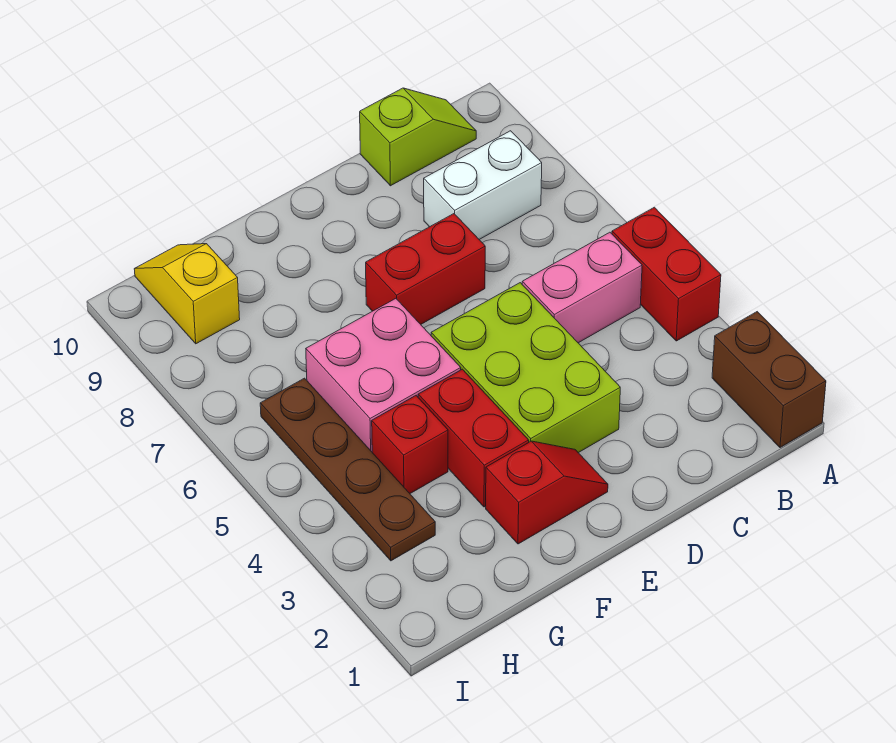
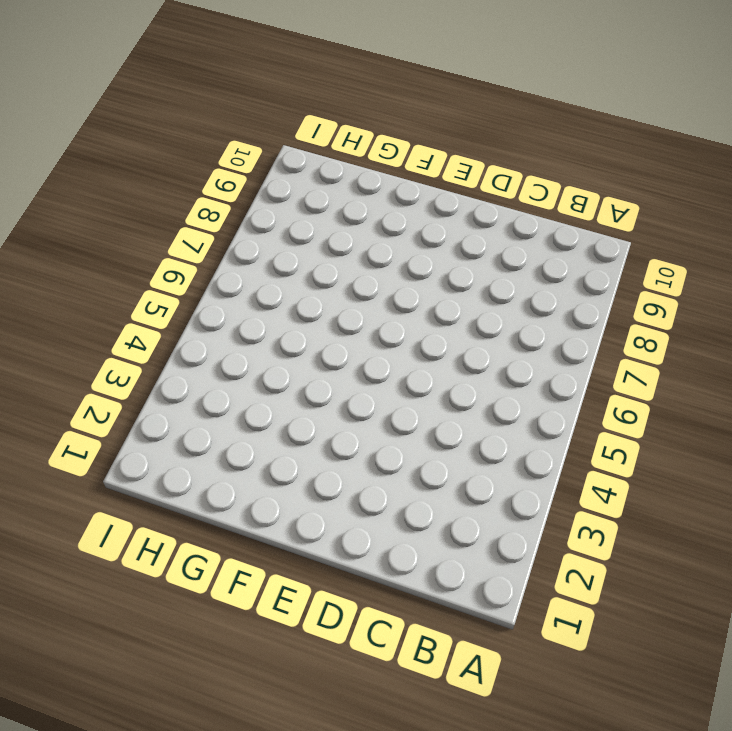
none -> brown brick A1:A2 level 1
none -> red brick A4:A5 level 1
none -> pink brick B5:C5 level 1

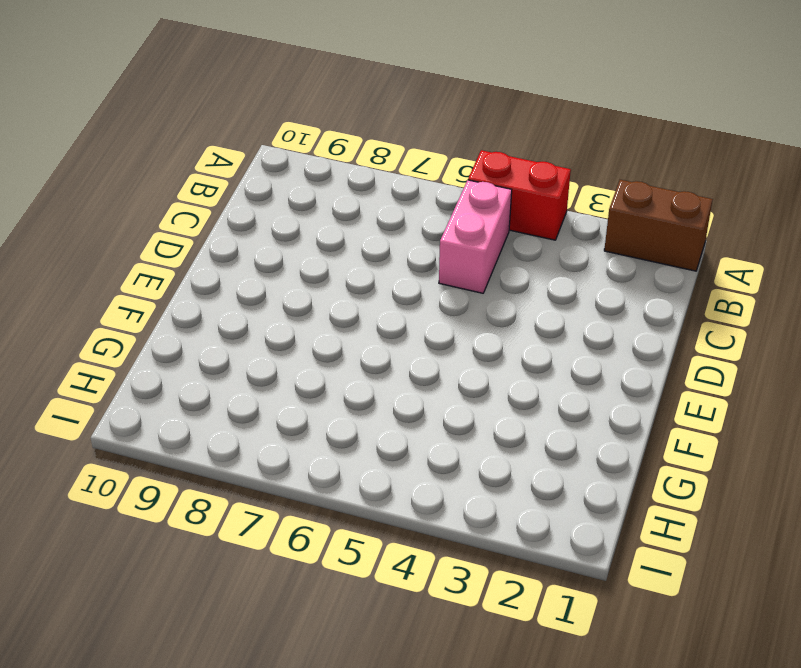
none -> white brick B8:C8 level 1
none -> lime slope B10:C10 level 1 top C
none -> lime brick D3:E5 level 1

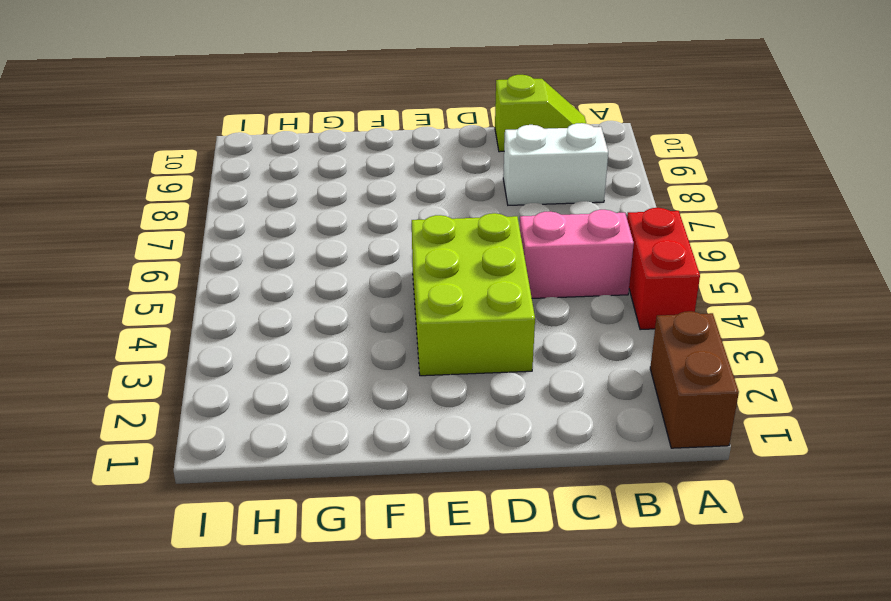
none -> red brick D7:E7 level 1
none -> red slope E2:F2 level 1 top F
none -> red brick F3:F4 level 1

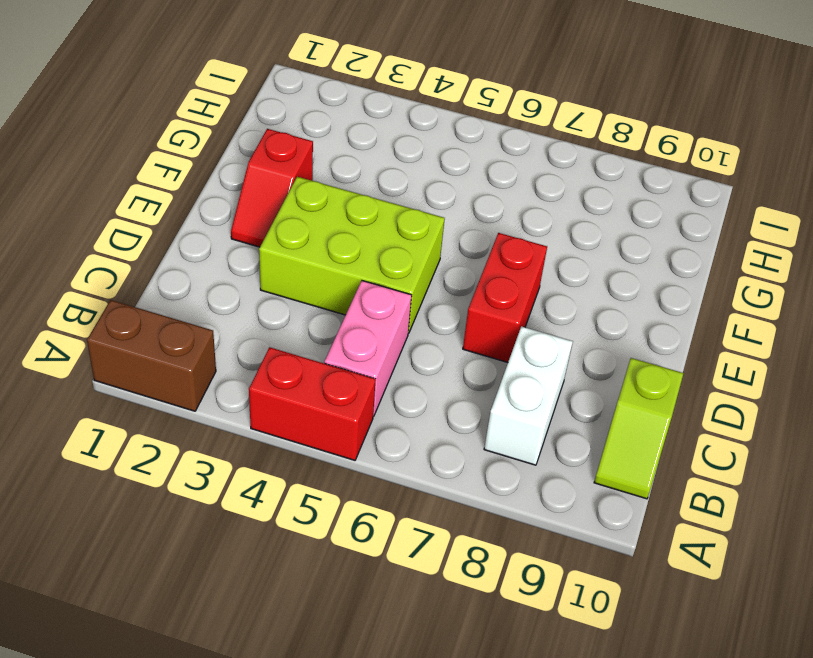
none -> red brick F3:F4 level 1
none -> pink brick F5:G6 level 1
none -> red brick G4 level 1

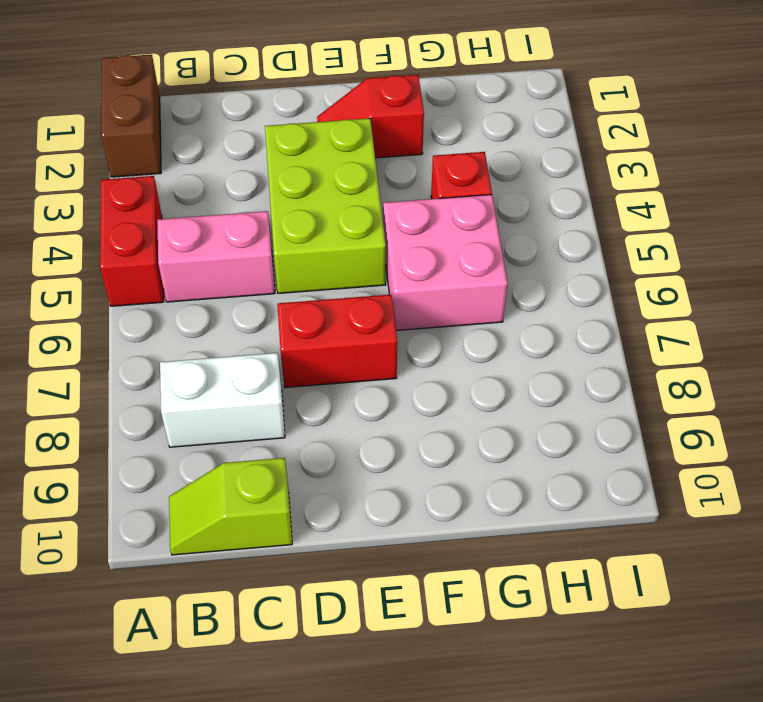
none -> red brick F3:F4 level 1
none -> brown plate H3:H6 level 1
none -> yellow slope H9:H10 level 1 top 9

